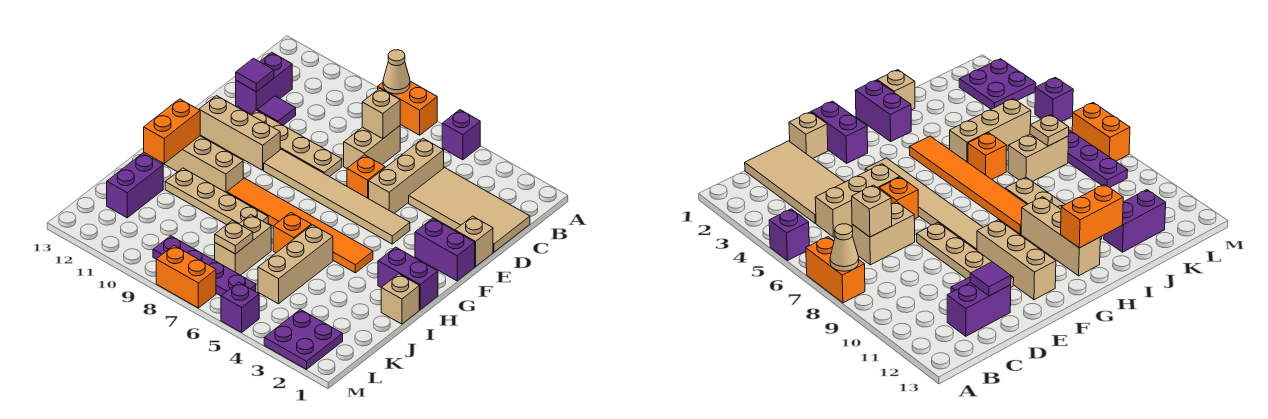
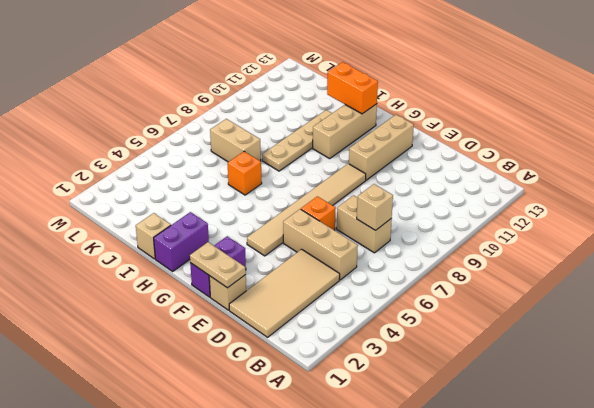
tan plate E1:F1 level 2 -> none
none -> purple brick A5 level 1
none -> orange brick A7:A8 level 1
none -> purple brick C12:D12 level 1
none -> purple tile D11 level 1

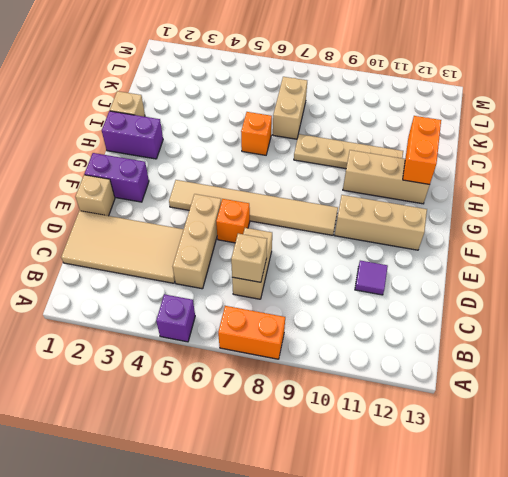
none -> purple brick C12:D12 level 1
none -> tan plate E8:E11 level 1
none -> orange tile H4:H9 level 1
none -> tan brick I5:K5 level 1

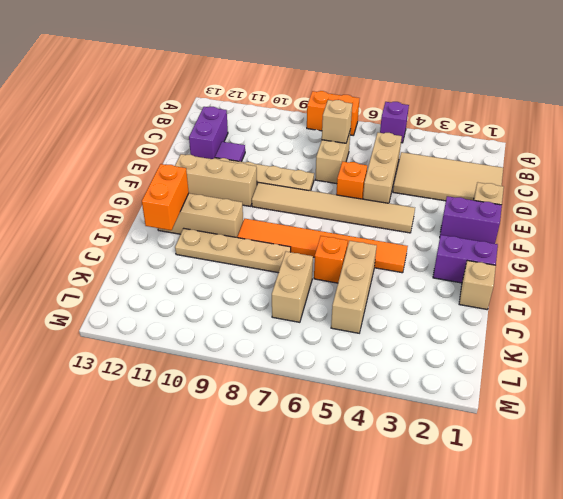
none -> purple brick J12:K12 level 1
none -> purple plate L2:M3 level 1
none -> purple plate L6:L9 level 1
none -> purple brick M5 level 1

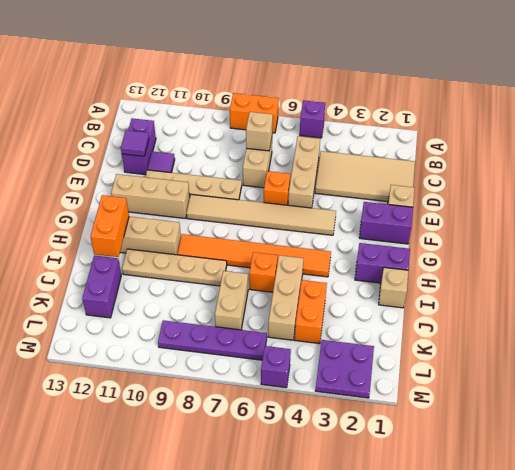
orange brick J4:K4 level 1 -> orange brick M7:M8 level 1
none -> tan cone A8 level 2
none -> tan plate K7 level 2

